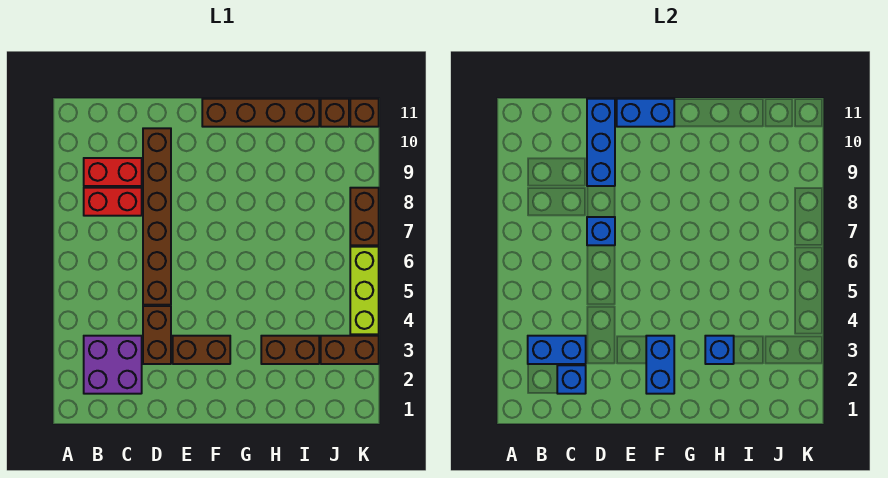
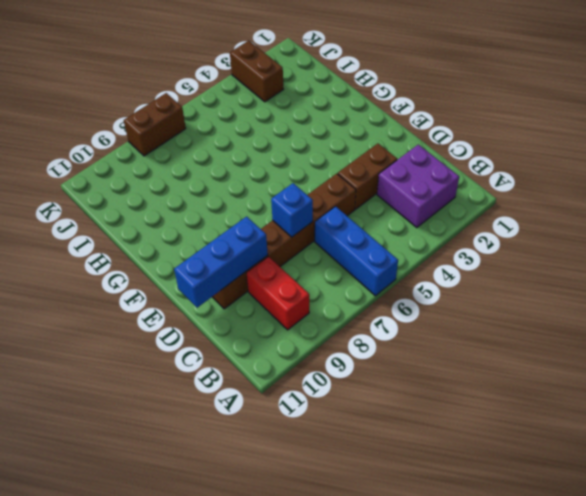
blue brick A6:C6 level 1 -> none
none -> red brick B8:C8 level 1
none -> brown brick E3:F3 level 1
none -> brown brick F11:I11 level 1

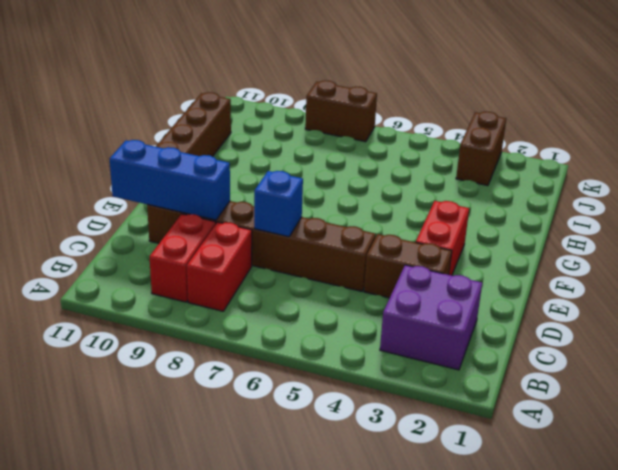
red brick E3:F3 level 1 -> brown brick E3:F3 level 1
none -> brown brick H3:I3 level 1
none -> brown brick J11 level 1
none -> lime brick K4:K6 level 1

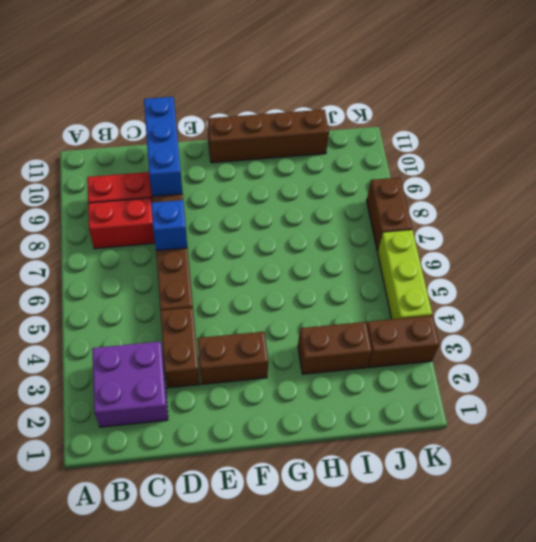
none -> brown brick J11 level 1
none -> brown brick K11 level 1
none -> blue brick B3:C3 level 2

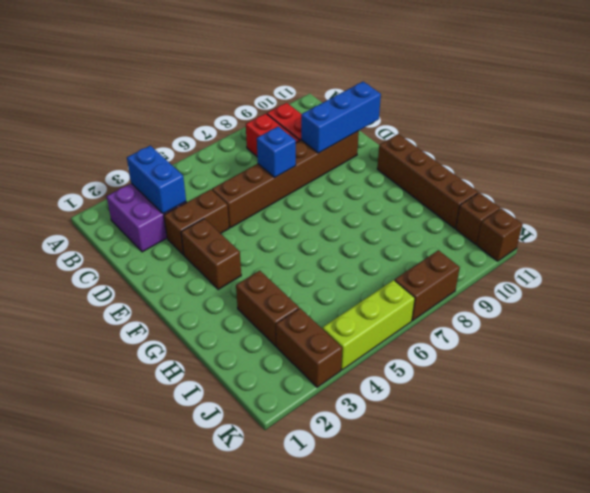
none -> blue brick C2 level 2
none -> blue brick E11:F11 level 2
none -> blue brick F2:F3 level 2

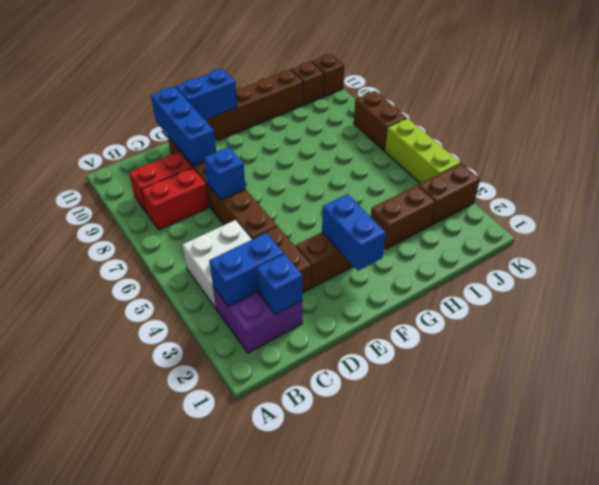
white brick B4:C5 level 1 -> none
none -> blue brick H3 level 2

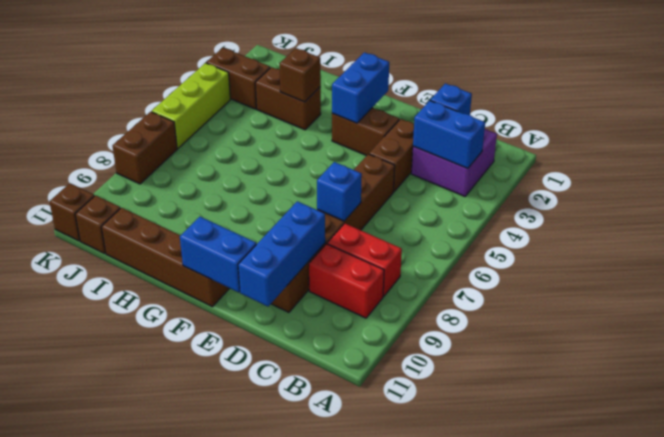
brown brick H3 level 2 -> blue brick H3 level 2

